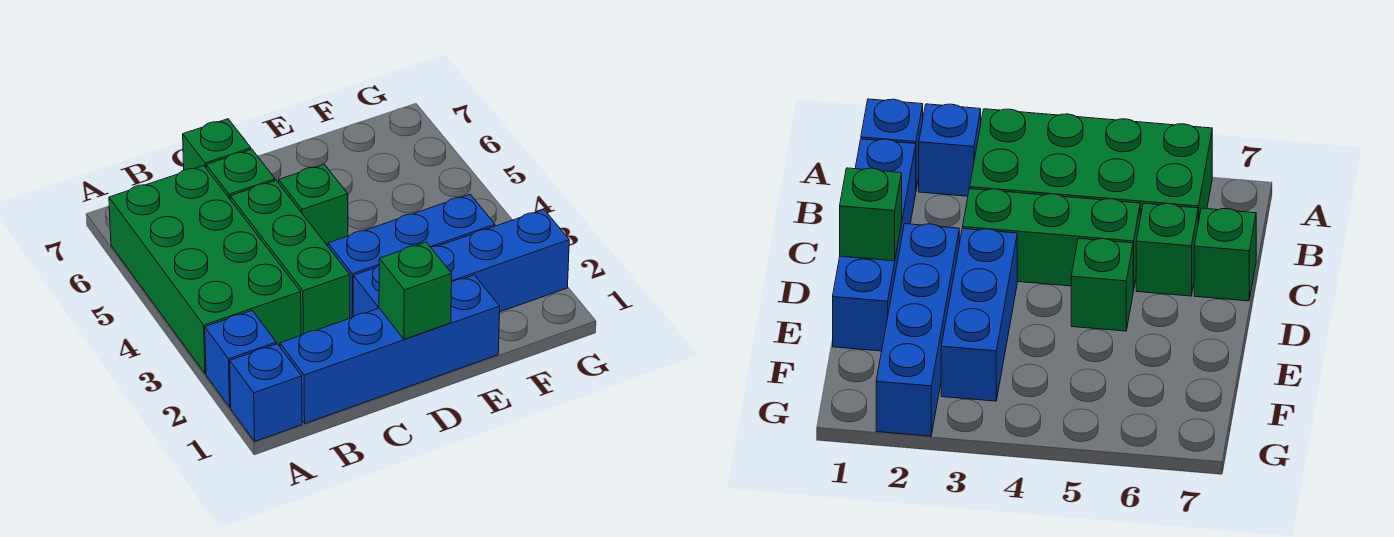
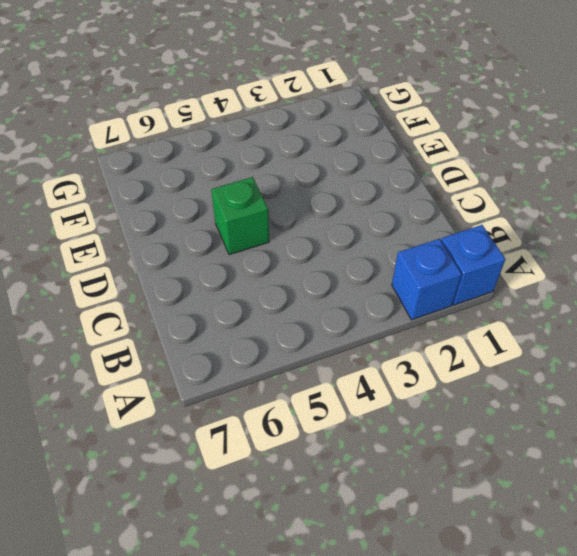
none -> green brick A3:B6 level 1
none -> blue brick B1:E1 level 1

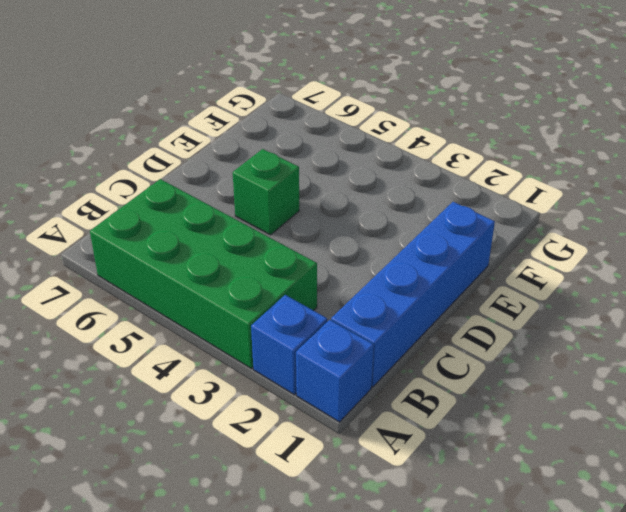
none -> green brick C3:C5 level 1
none -> green brick C6 level 1

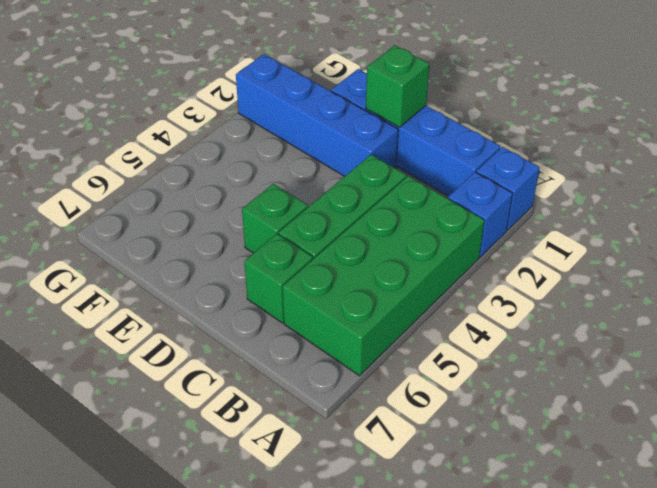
none -> green brick C7 level 1
none -> blue brick D3:F3 level 1

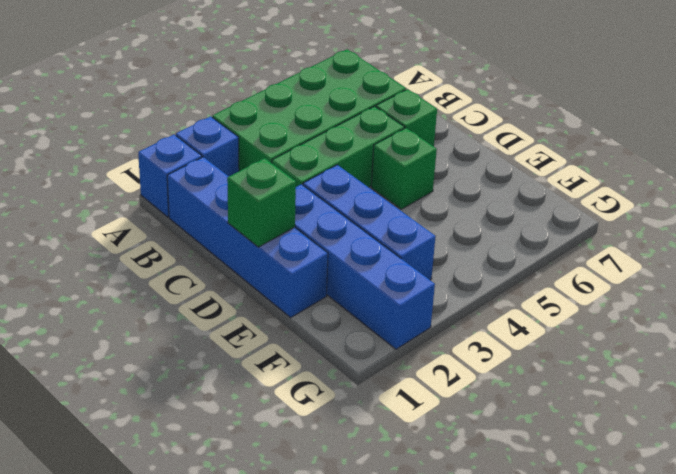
none -> green brick C7 level 1

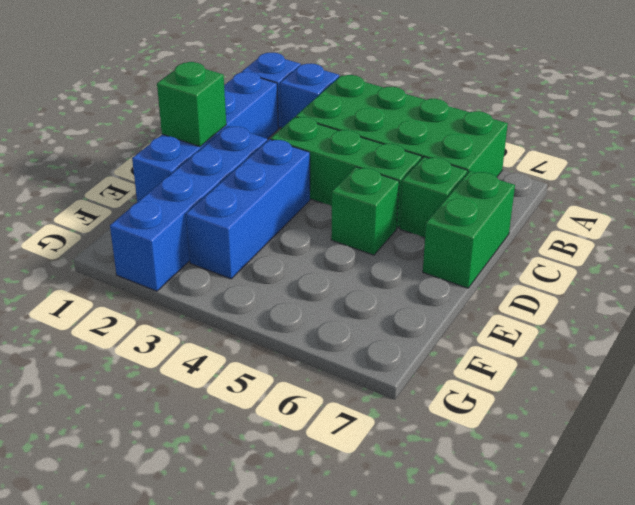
green brick C7:D7 level 1 -> green brick C7 level 1

